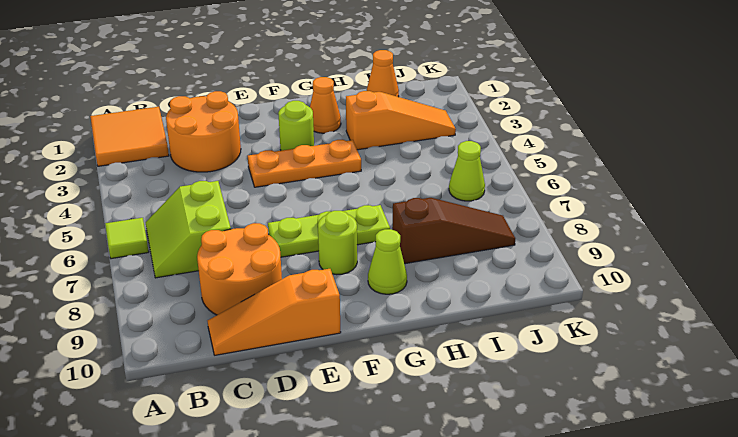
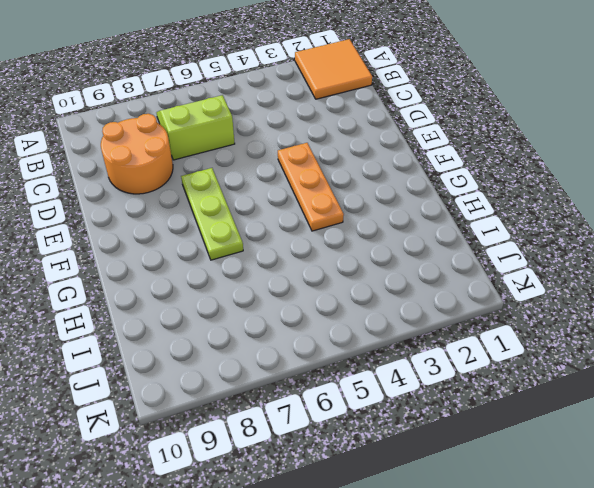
none -> lime tile A6 level 1
none -> orange round brick C2:D3 level 1
none -> orange slope C10:E10 level 1 top E

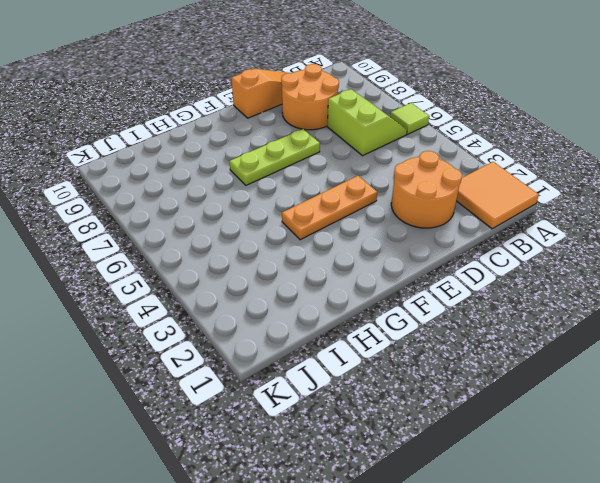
none -> lime round brick F3 level 1
none -> lime round brick F8 level 1
none -> orange cone G2 level 1

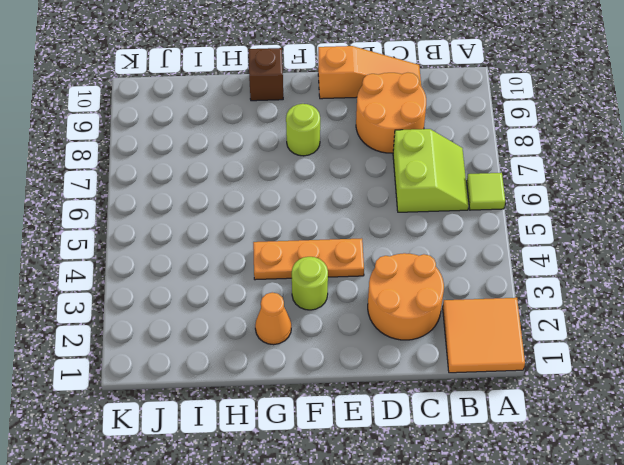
brown brick G10 level 1 -> none
none -> lime plate E7:G7 level 1
none -> lime cone G9 level 1
none -> orange slope H3:J3 level 1 top H

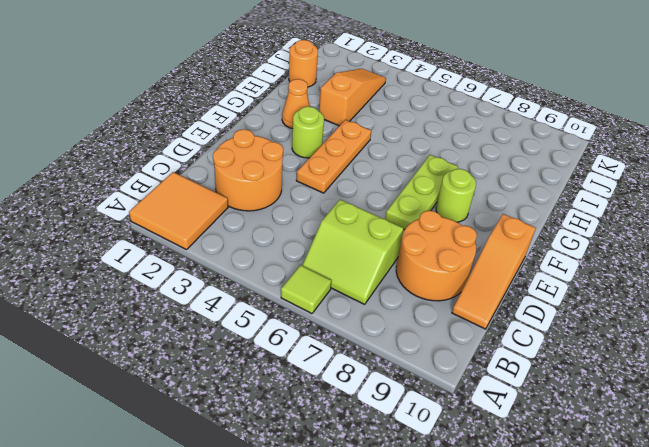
orange round brick I1 level 1 -> orange cone I1 level 1
none -> lime cone G9 level 1
none -> brown slope H8:J8 level 1 top H
none -> lime cone J6 level 1

